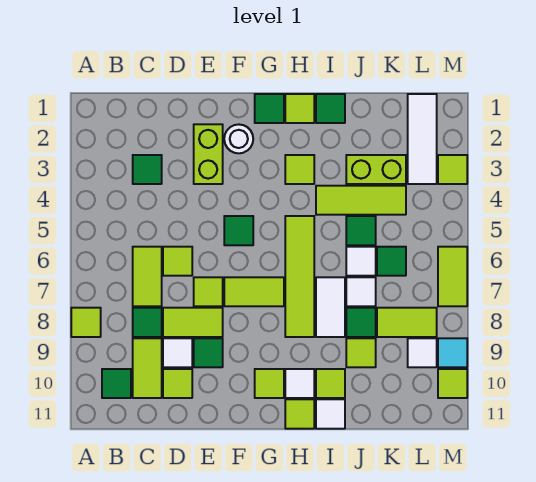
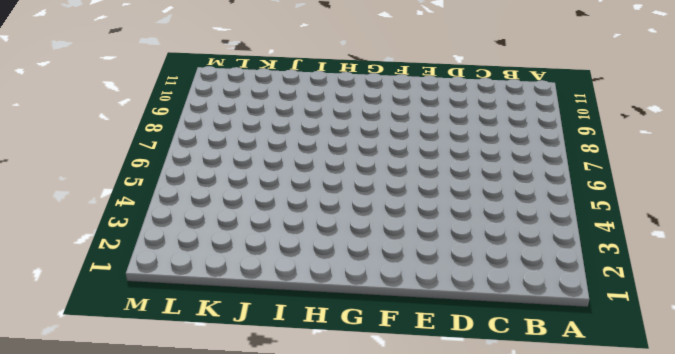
none -> lime tile A8 level 1
none -> green tile B10 level 1
none -> green tile C3 level 1
none -> lime tile C6:C7 level 1

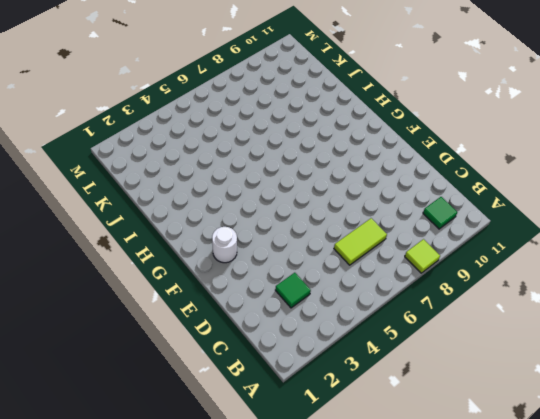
none -> green tile C8 level 1
none -> lime tile C9:C10 level 1
none -> lime tile D6 level 1
none -> lime tile D8:E8 level 1

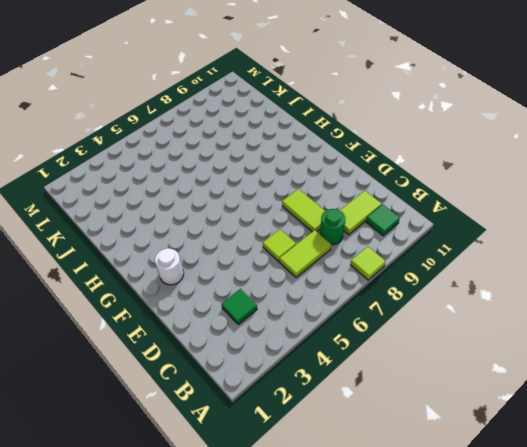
green round brick C8 level 1 -> green tile C8 level 1
none -> white tile D9 level 1
none -> lime tile D10 level 1
none -> lime brick E2:E3 level 1
none -> lime tile E7 level 1

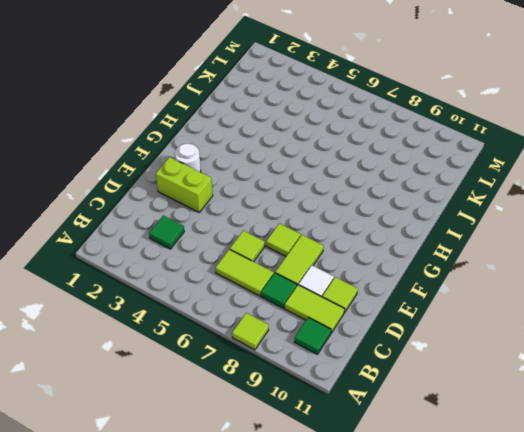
none -> green tile E9 level 1
none -> green tile F5 level 1
none -> lime tile F7:G7 level 1
none -> green tile G1 level 1

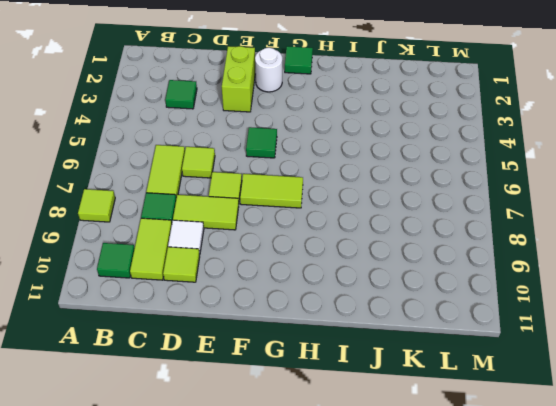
none -> green tile E9 level 1
none -> lime tile G10 level 1
none -> lime tile H1 level 1
none -> lime tile H3 level 1

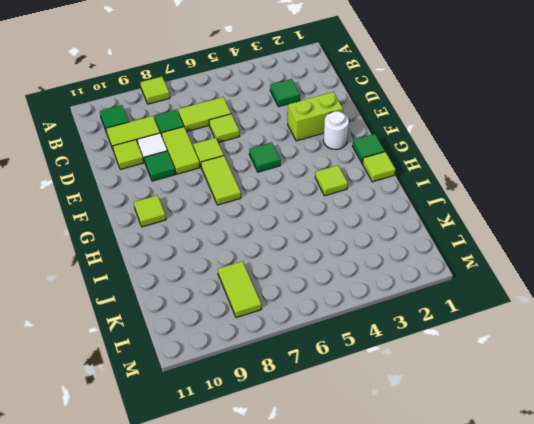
none -> lime tile H5:H8 level 1
none -> white tile H10 level 1
none -> lime tile H11 level 1
none -> green tile I1 level 1

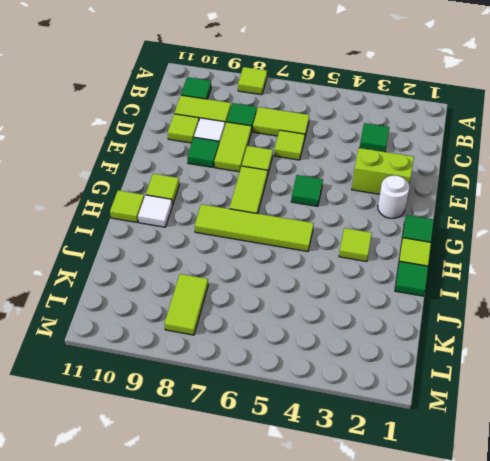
none -> lime tile I4:K4 level 1
none -> white tile I7:I8 level 1
none -> lime tile I10 level 1
none -> white tile I11 level 1

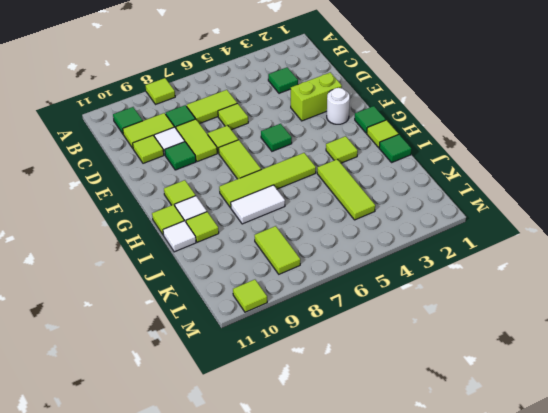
none -> lime brick J3:K3 level 1
none -> green tile J5 level 1
none -> white tile J6 level 1
none -> white tile J7 level 1

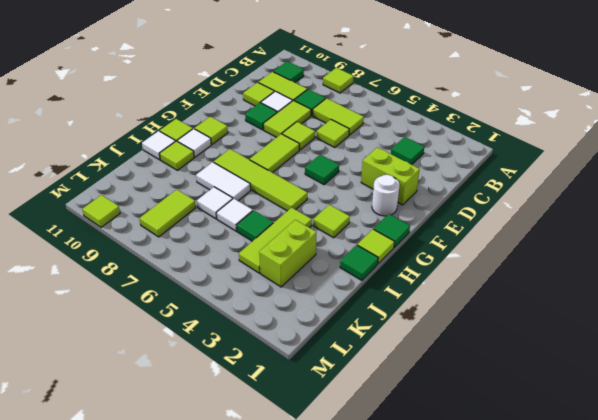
none -> green tile J8 level 1
none -> lime tile J9 level 1
none -> green tile K6 level 1
none -> white tile L1:L3 level 1

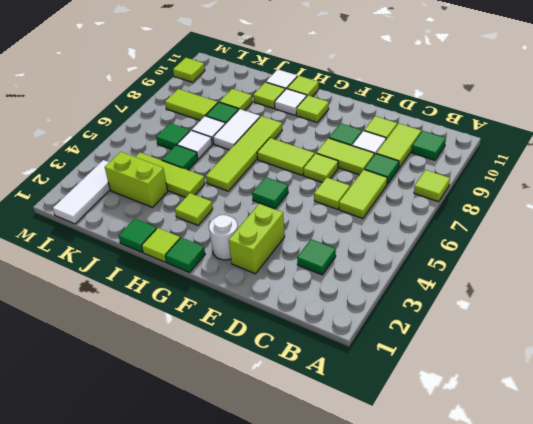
none -> white tile L9 level 1
none -> lime tile M3 level 1
none -> lime tile M6:M7 level 1
none -> cyan tile M9 level 1

